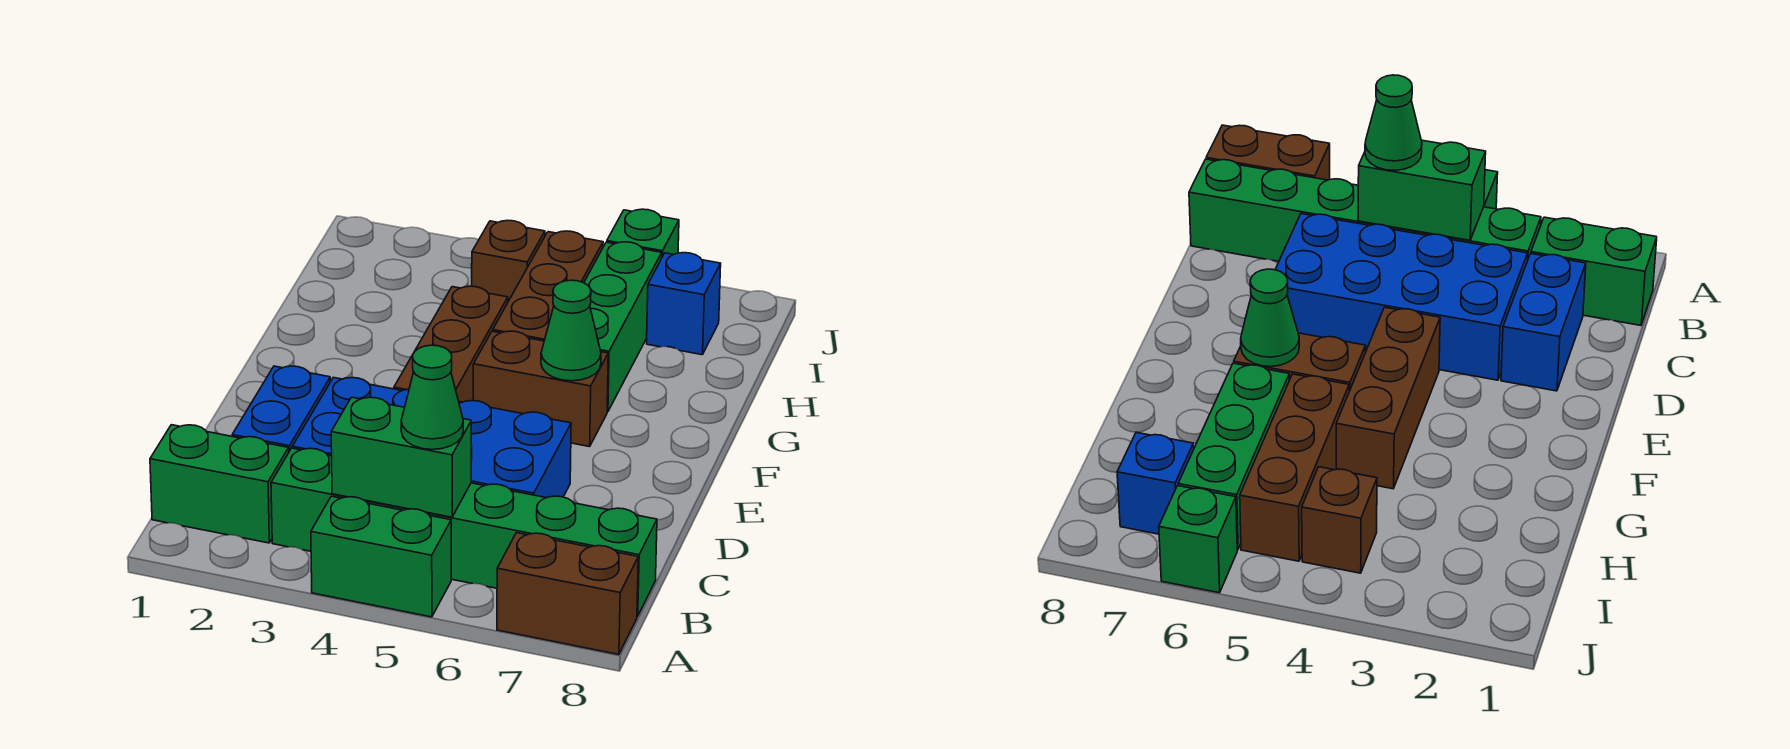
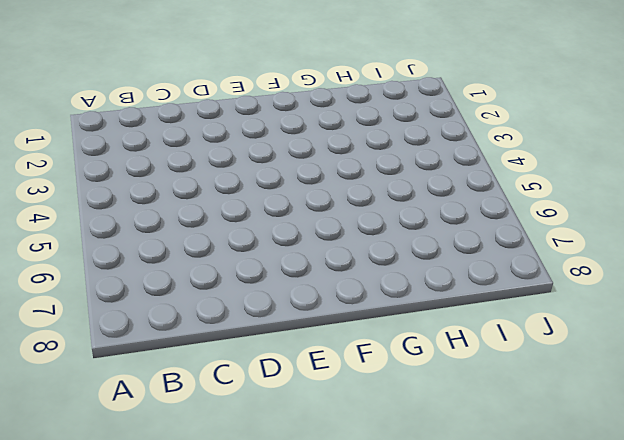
none -> green brick A4:A5 level 1
none -> brown brick A7:A8 level 1
none -> green brick B1:B2 level 1

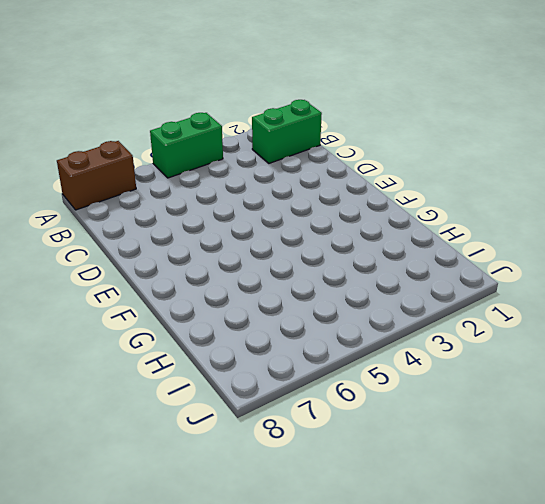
none -> green brick B3:B8 level 1
none -> blue brick C2:D2 level 1
none -> blue brick C3:D6 level 1

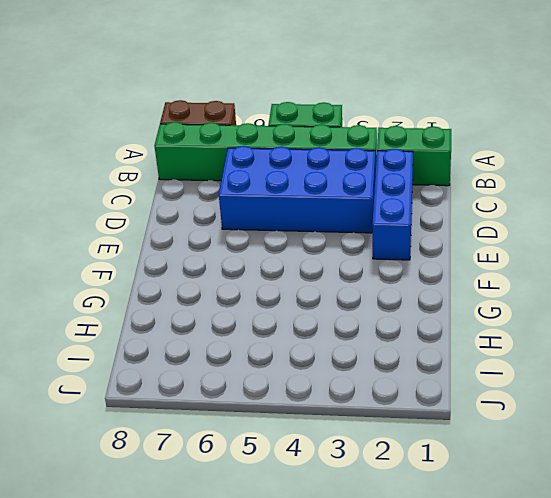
blue brick C2:E2 level 1 -> blue brick C2:D2 level 1
none -> brown brick E4:G4 level 1
none -> brown brick F5:F6 level 1
none -> brown brick G5:I5 level 1

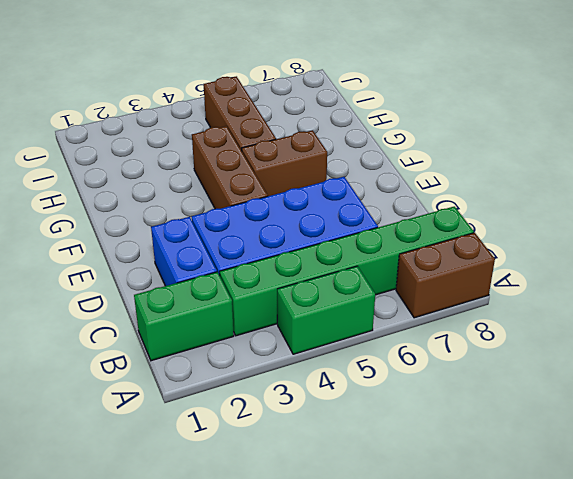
none -> green brick G6:I6 level 1
none -> brown brick I4 level 1
none -> blue brick I7 level 1

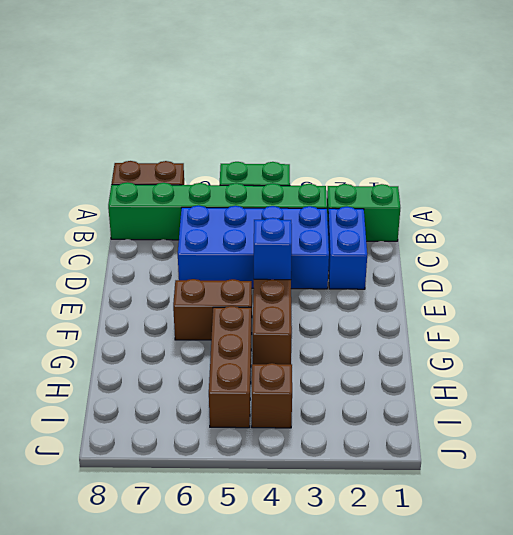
blue brick E4 level 2 -> blue brick I7 level 1
none -> green brick G6:I6 level 1
none -> green brick J6 level 1
none -> green brick B4:B5 level 2

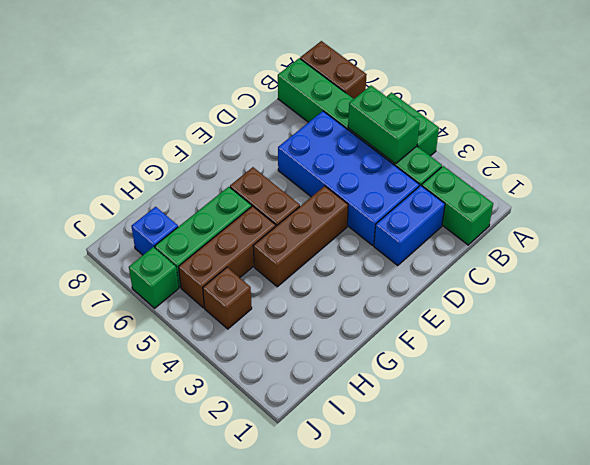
none -> green cone F6 level 2
none -> green cone B5 level 3

